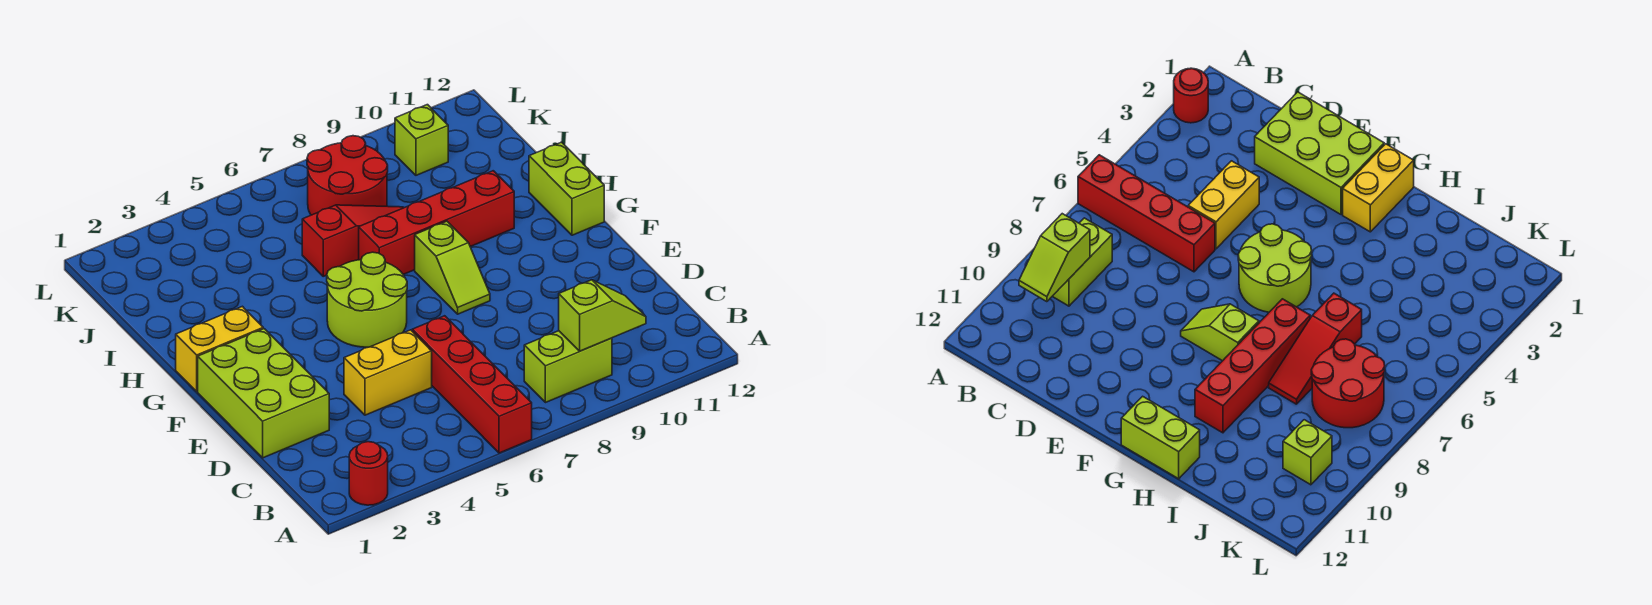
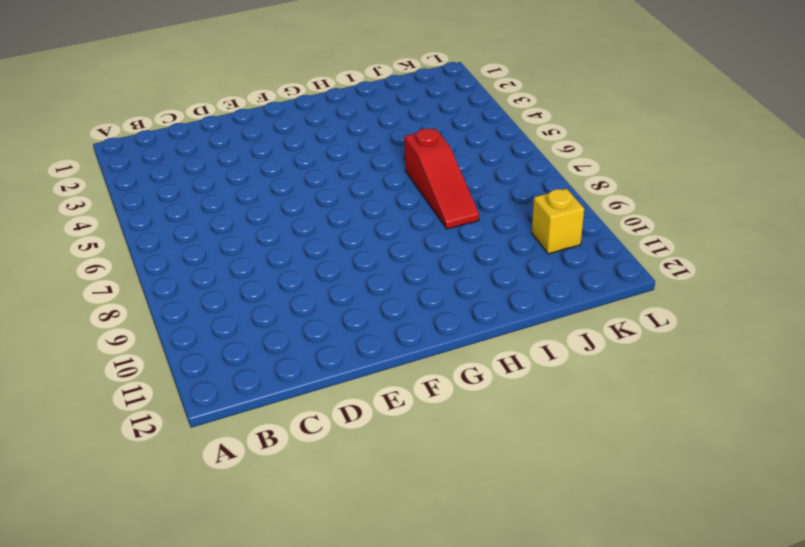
yellow brick K10 level 1 -> lime brick K10 level 1
none -> red round brick A2 level 1
none -> red brick A6:D6 level 1
none -> lime brick B8:B9 level 1

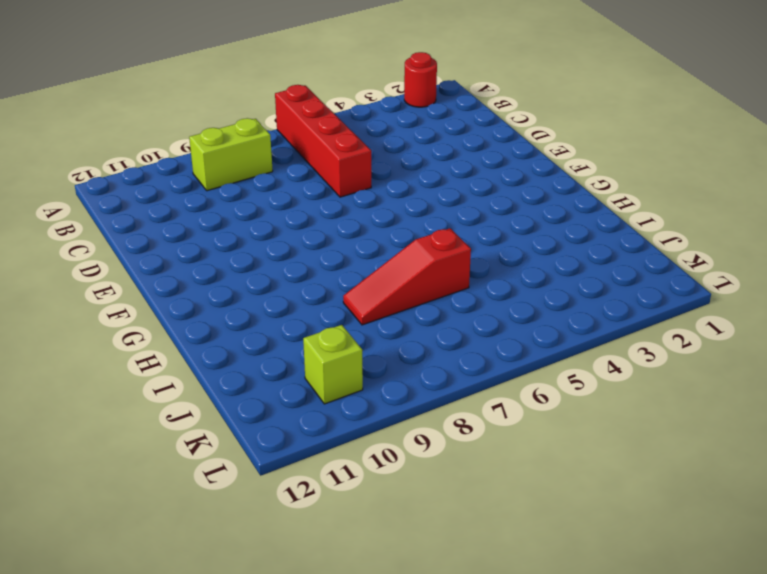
none -> lime brick D1:F2 level 1
none -> yellow brick D4:D5 level 1
none -> lime round brick F5:G6 level 1

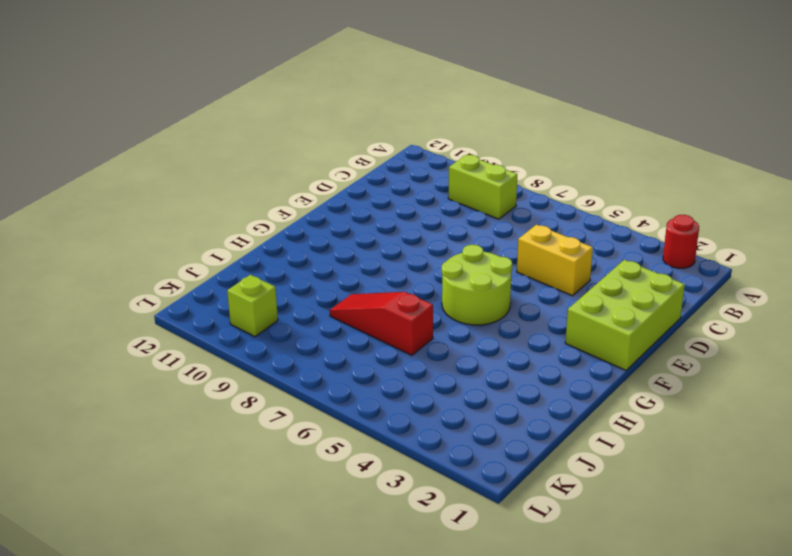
none -> red brick A6:D6 level 1
none -> lime slope F8:G8 level 1 top G
none -> yellow brick G1:G2 level 1

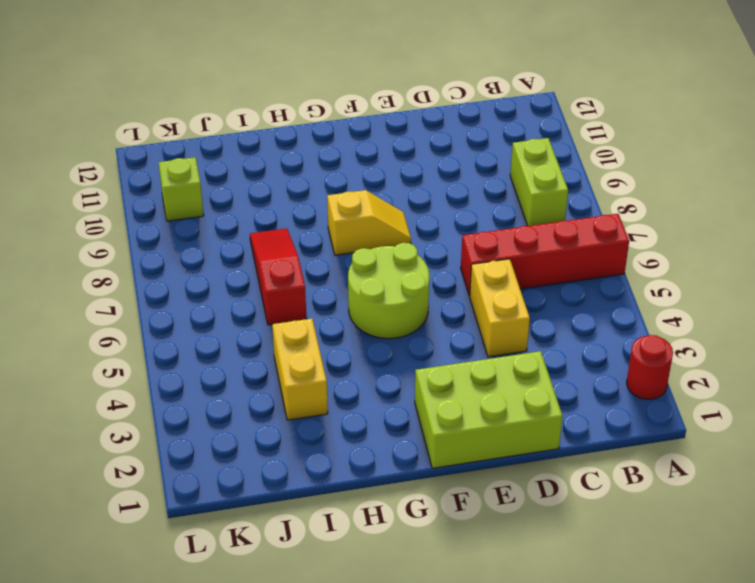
yellow slope F8:G8 level 1 top G -> lime slope F8:G8 level 1 top G
yellow brick I3:I4 level 1 -> yellow brick G1:G2 level 1
none -> lime brick G12:H12 level 1
none -> red brick H7:H10 level 1
none -> red round brick J7:K8 level 1

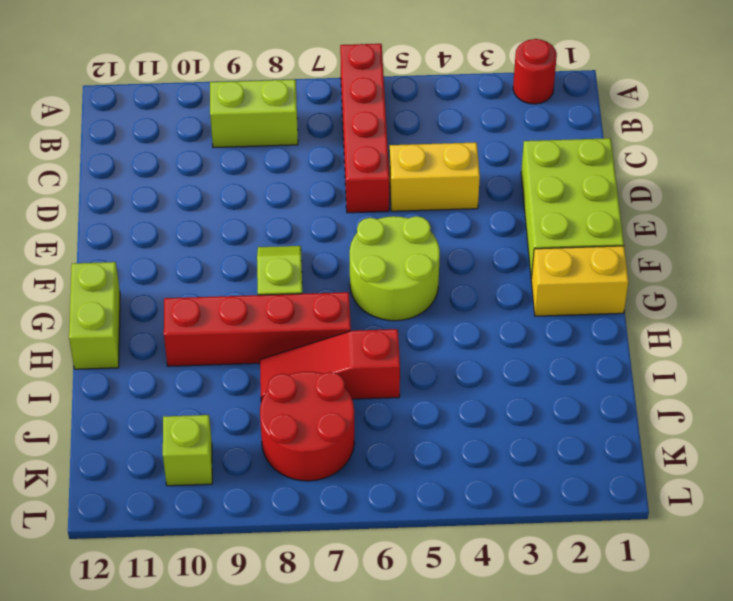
none -> lime slope B9:B10 level 2 top 9

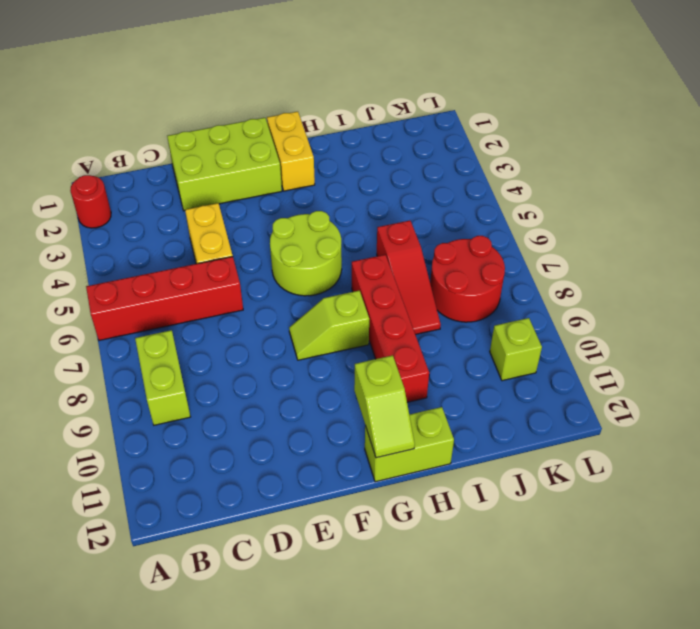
lime slope G11:G12 level 2 top 11 -> lime slope B9:B10 level 2 top 9

